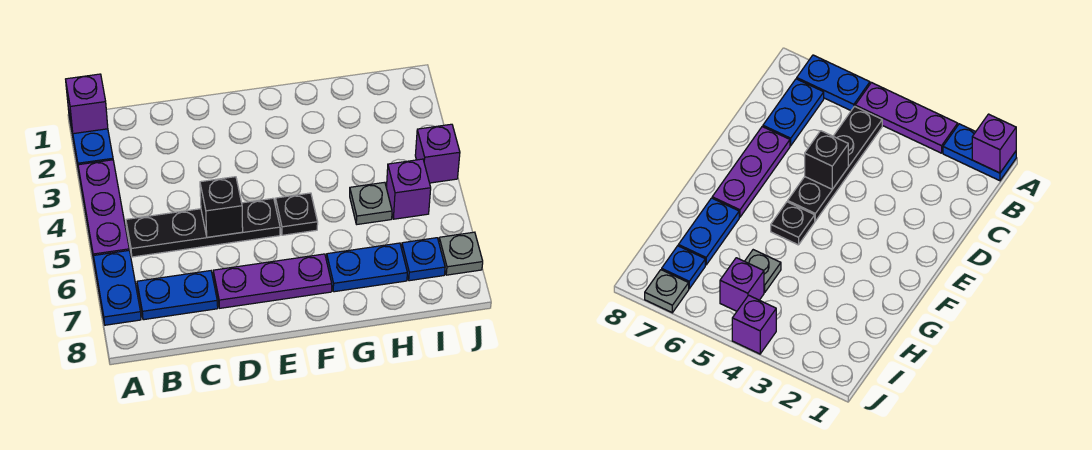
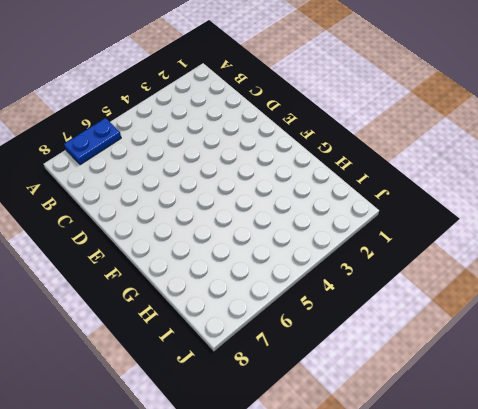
none -> blue plate A1:A2 level 1
none -> purple plate A3:A5 level 1
none -> black plate B5:E5 level 1

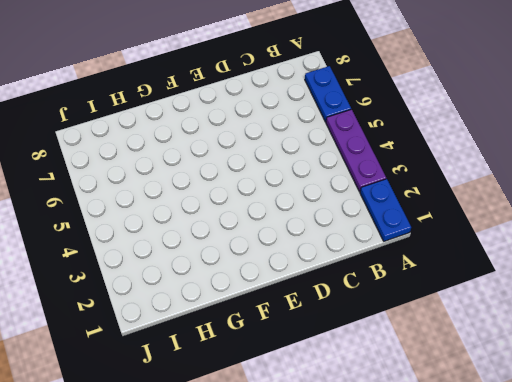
none -> black plate B5:E5 level 1
none -> blue plate B7:C7 level 1
none -> purple plate D7:F7 level 1

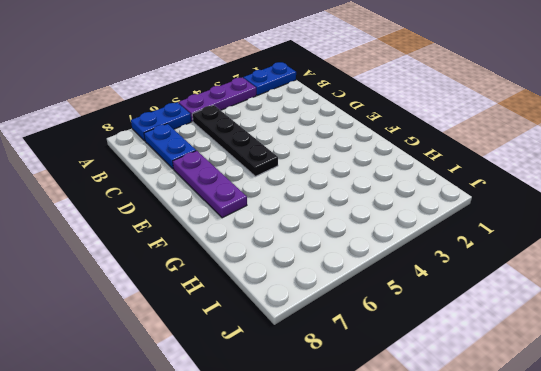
none -> black plate F5 level 1
none -> blue plate G7:H7 level 1
none -> grey plate H5 level 1

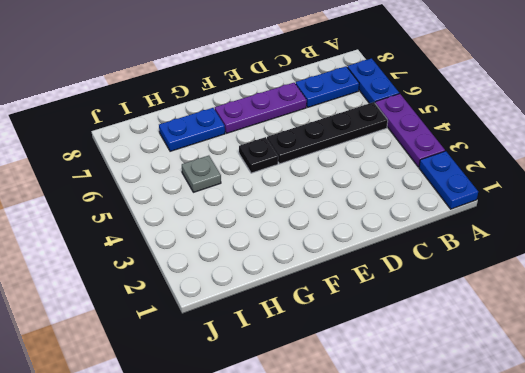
none -> purple brick I5 level 1
none -> blue plate I7 level 1
none -> purple brick J4 level 1

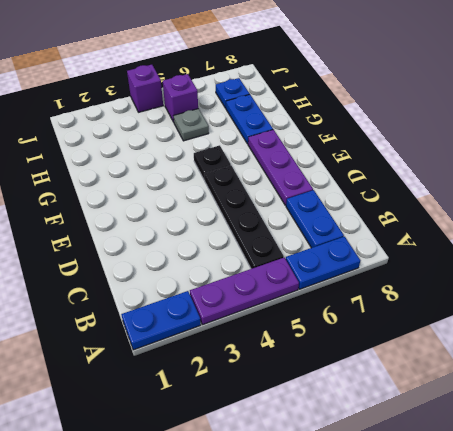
none -> grey plate J7 level 1
none -> purple brick A1 level 2
none -> black brick D5 level 2

